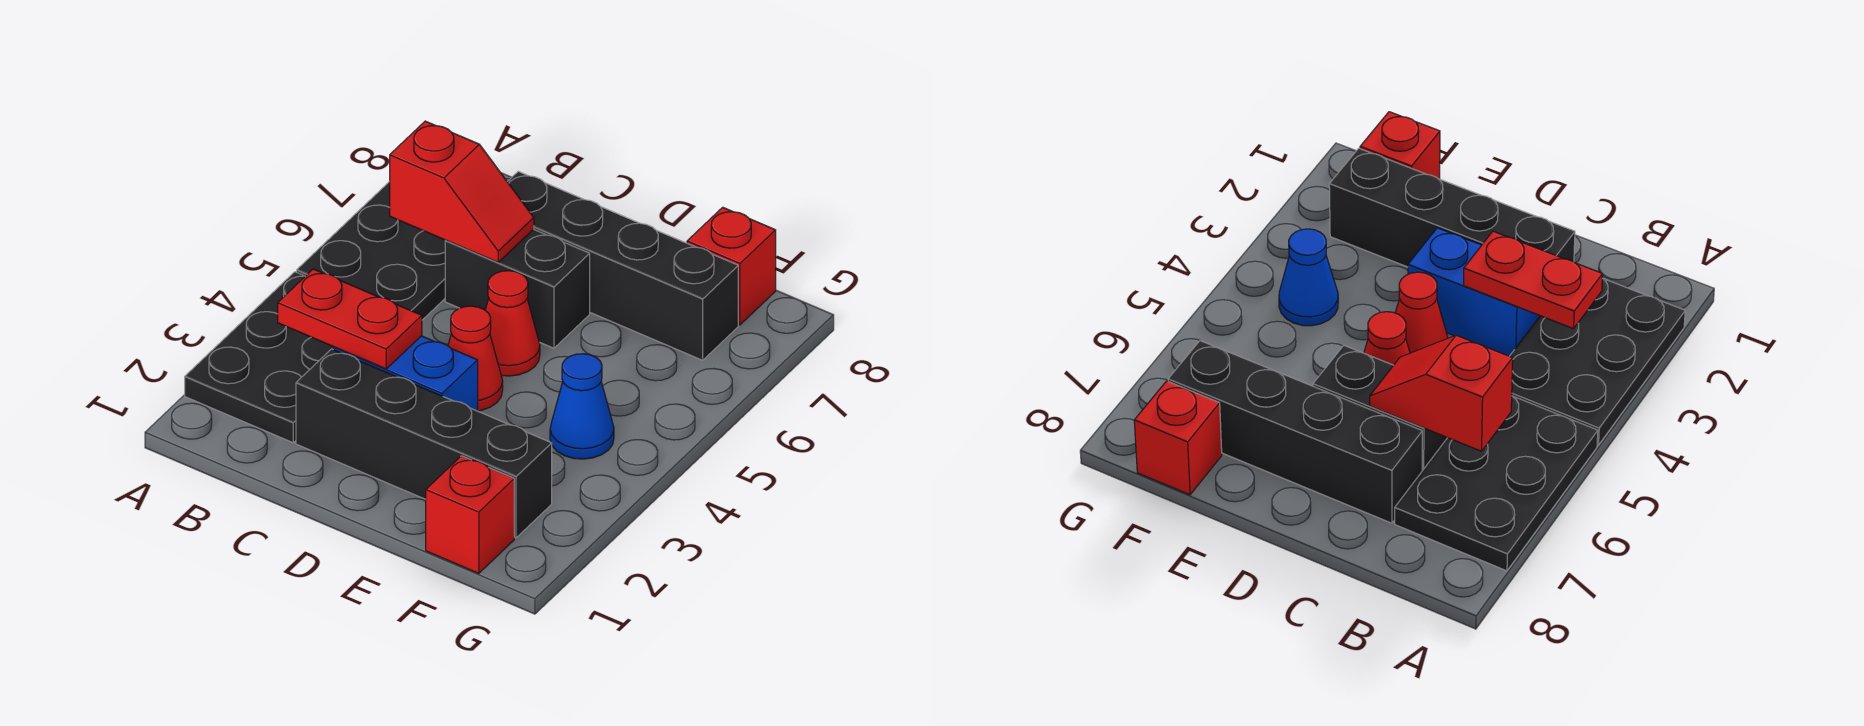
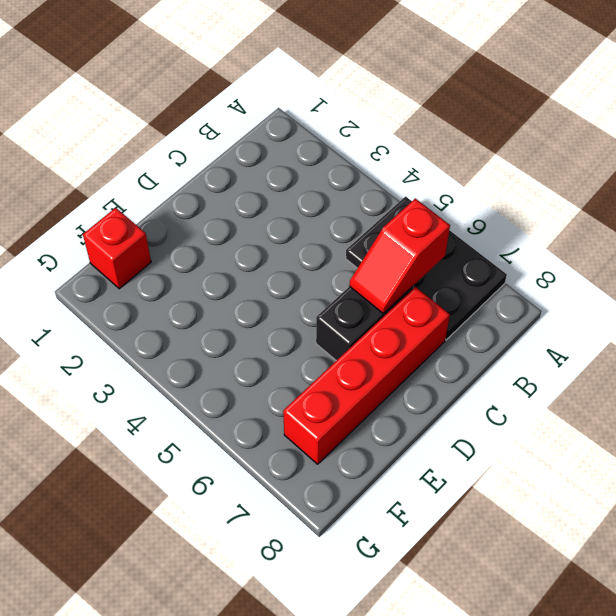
red brick C7:F7 level 1 -> black brick C7:F7 level 1
none -> black plate A2:B4 level 1
none -> black brick C2:F2 level 1
none -> blue brick C3:D3 level 1

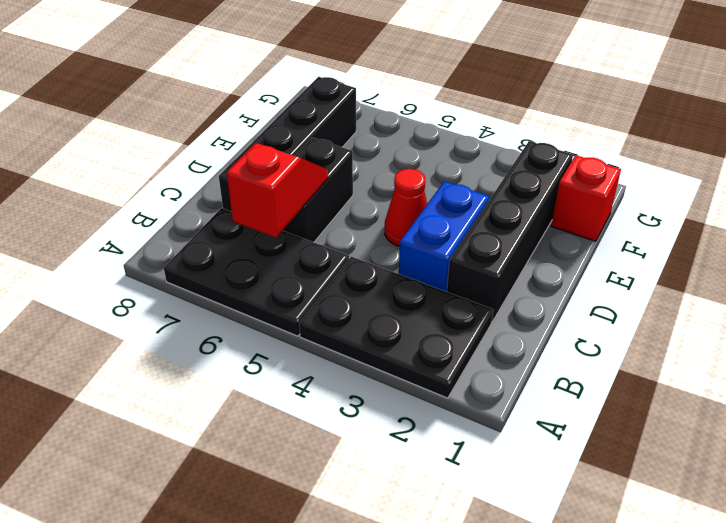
none -> red cone D5 level 1
none -> blue cone F4 level 1
none -> red brick F8 level 1

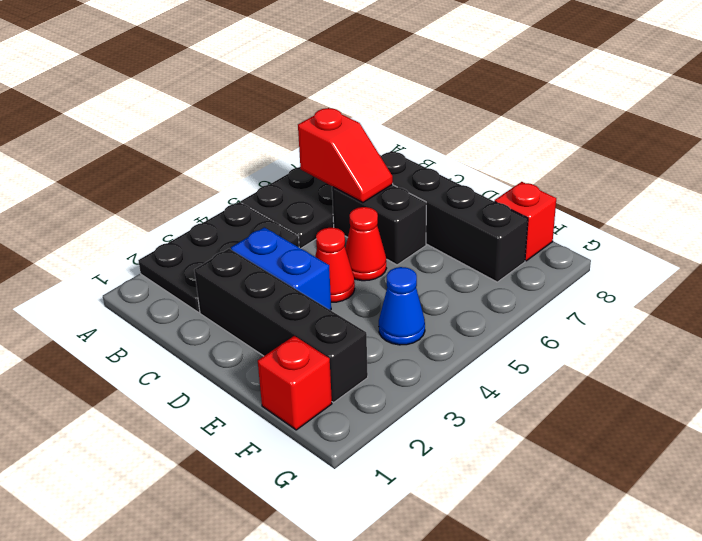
none -> red plate B3:C3 level 2

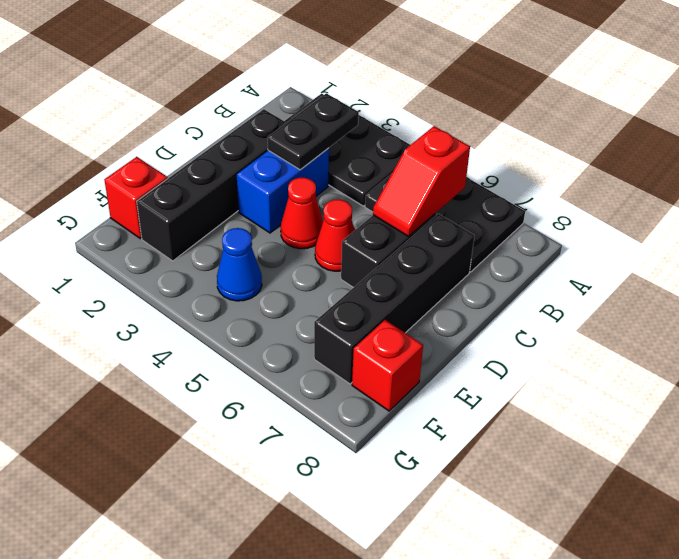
black plate B3:C3 level 2 -> red plate B3:C3 level 2

